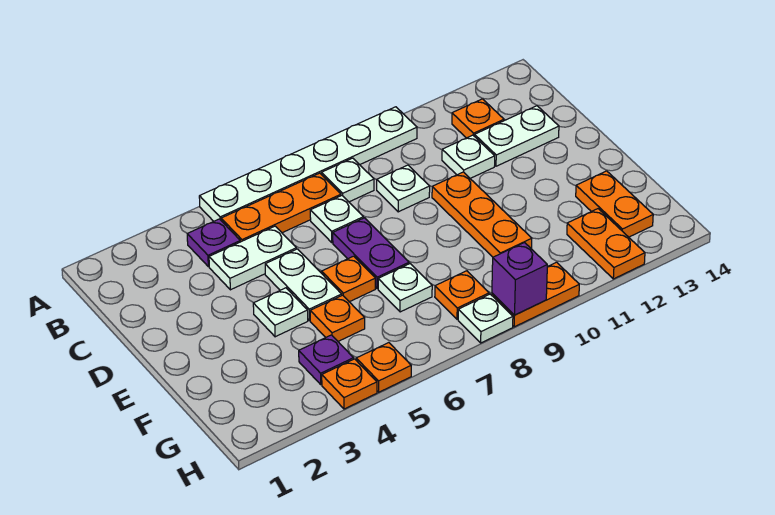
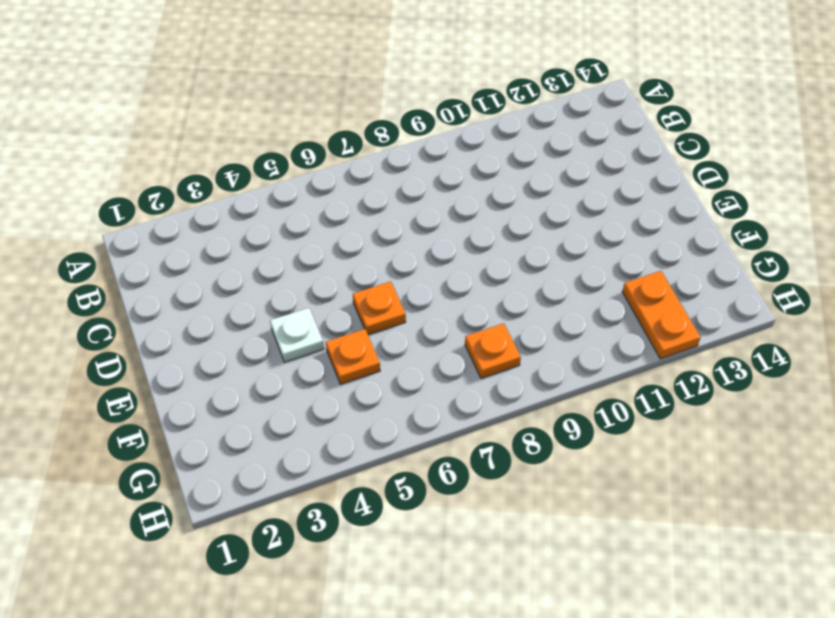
none -> white plate A5:A10 level 1
none -> purple plate B4 level 1
none -> orange plate B5:B7 level 1

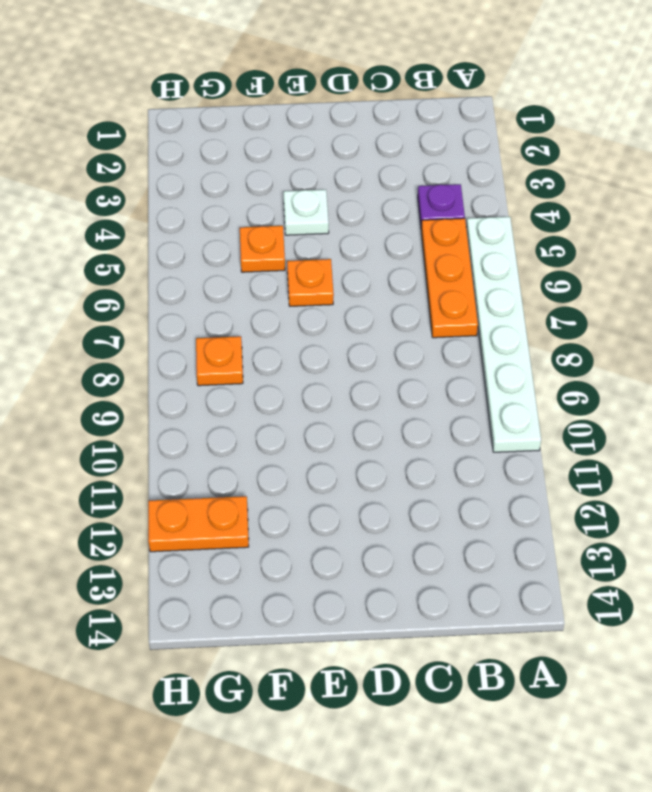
none -> white plate B8 level 1
none -> orange plate B12 level 1
none -> white plate C4:C5 level 1

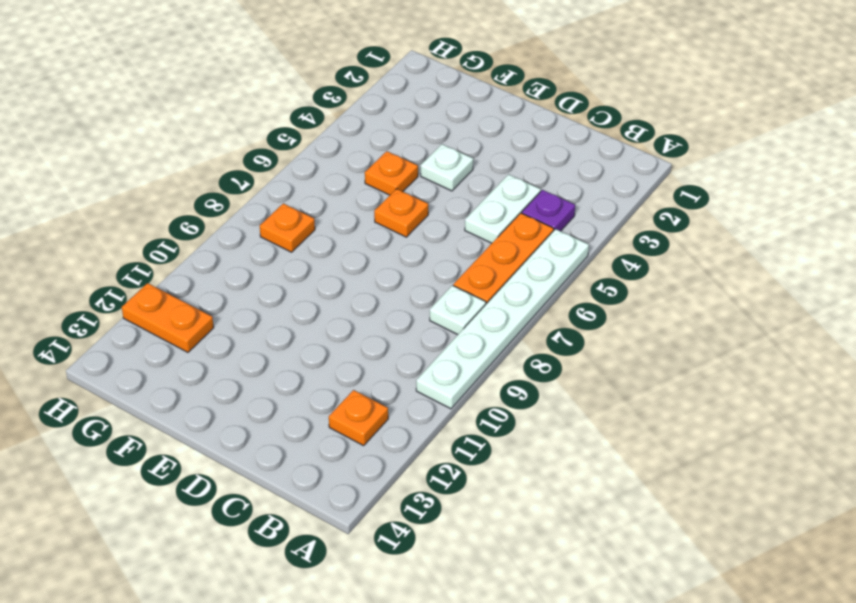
none -> white plate C7 level 1
none -> white plate C9 level 1
none -> white plate C11 level 1

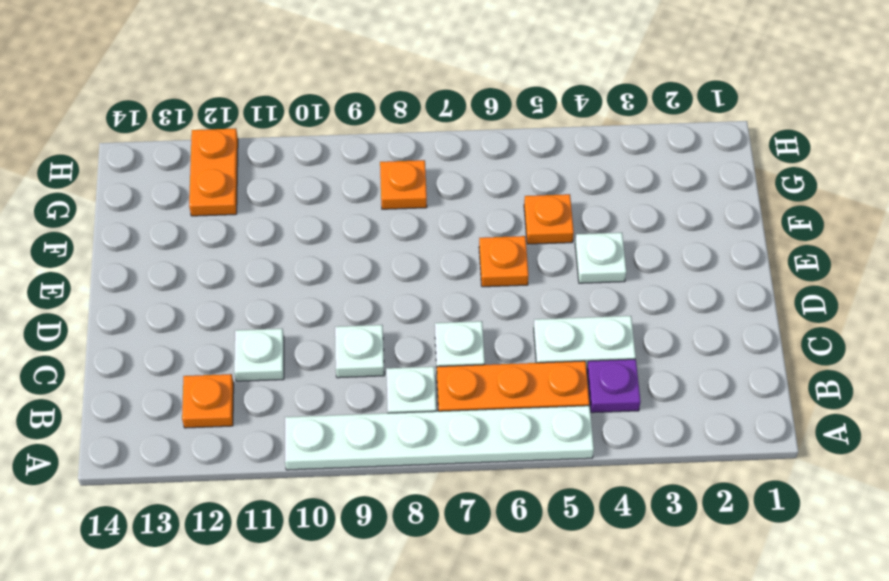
none -> white plate C12:C13 level 1
none -> white plate D5:E5 level 1
none -> purple plate D7:E7 level 1

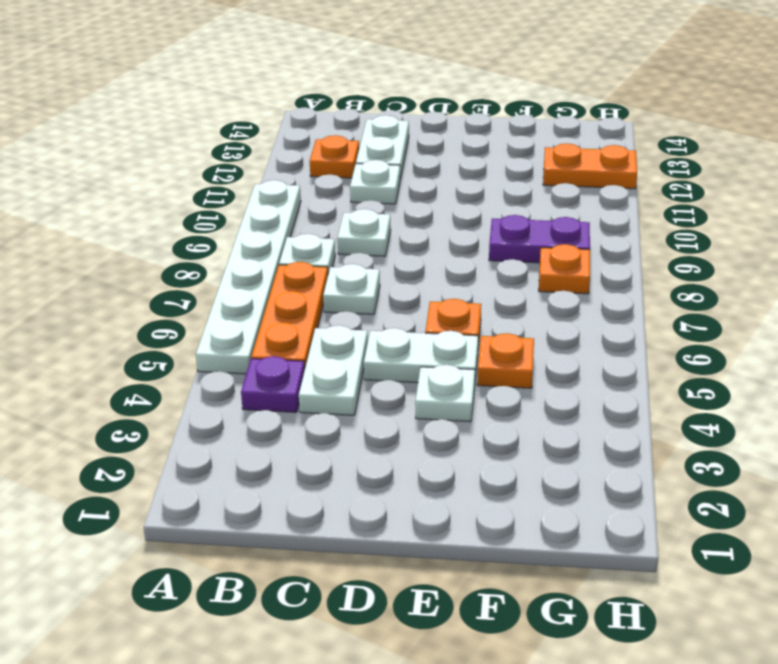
purple plate F9:G9 level 1 -> purple plate D7:E7 level 1
none -> orange plate D10:F10 level 1
none -> white plate F7 level 1
none -> orange plate F13:G13 level 1

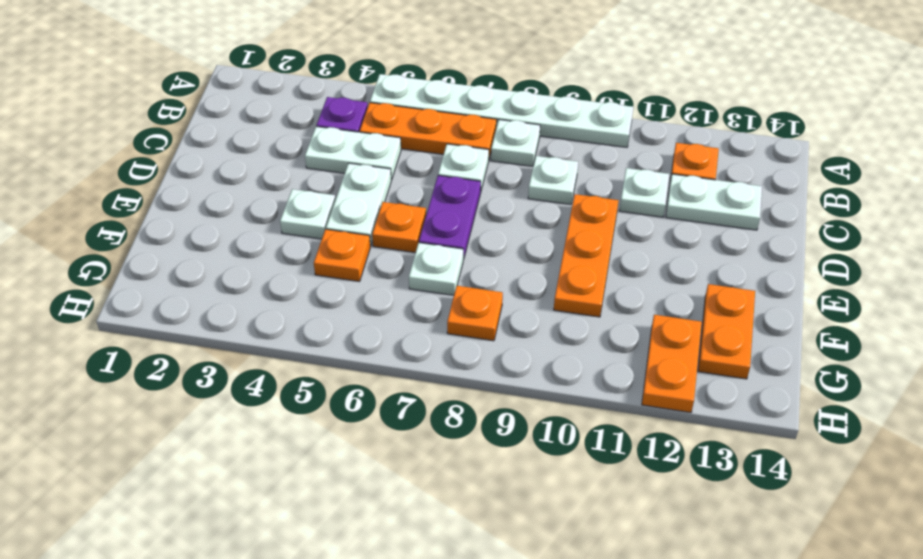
none -> purple plate G4 level 1
none -> orange plate H4 level 1
none -> orange plate H5 level 1

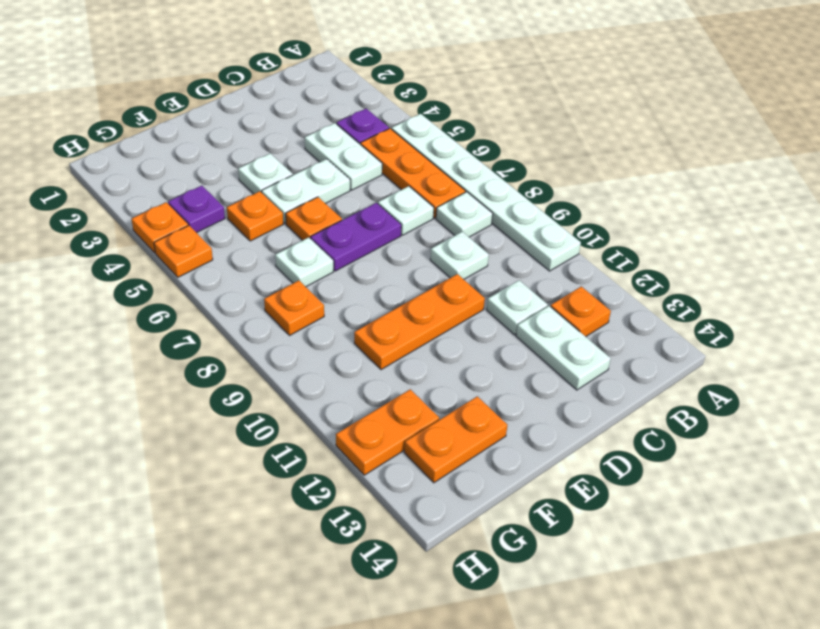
none -> white plate H8 level 1
none -> orange plate H9:H10 level 1
none -> purple brick H9 level 2

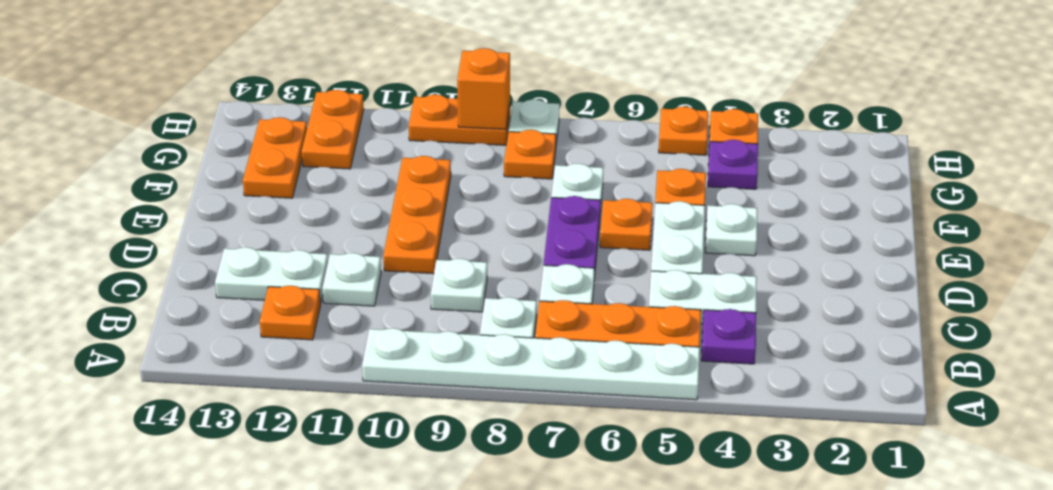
orange brick H9 level 2 -> purple brick H9 level 2

